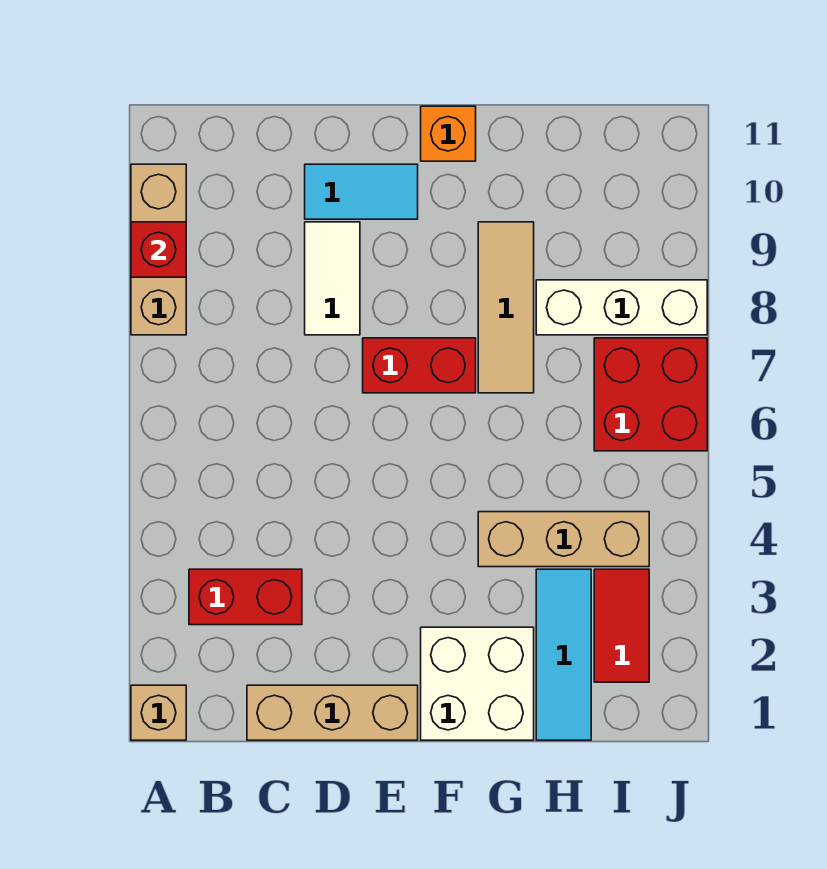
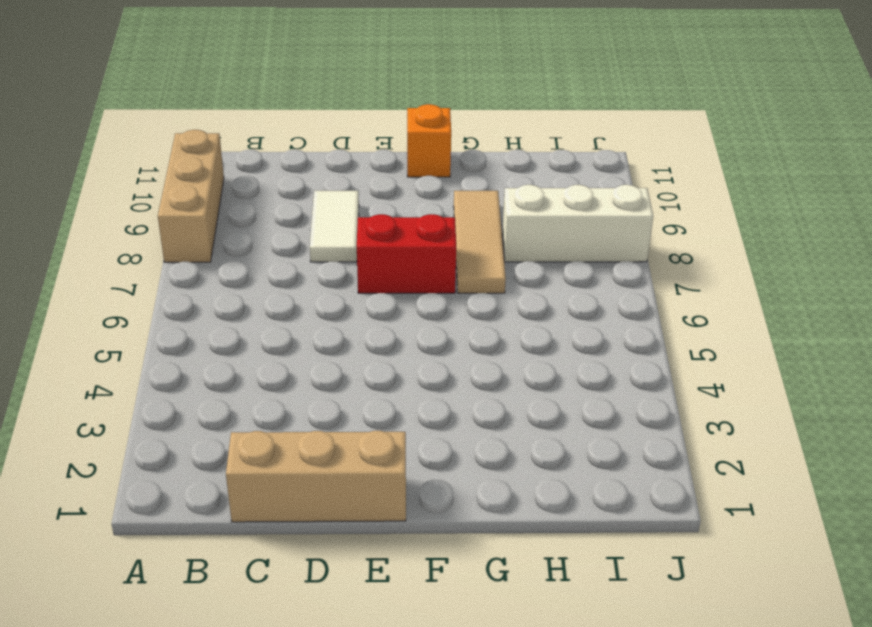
none -> tan brick A1 level 1
none -> red brick B3:C3 level 1
none -> cyan tile D10:E10 level 1

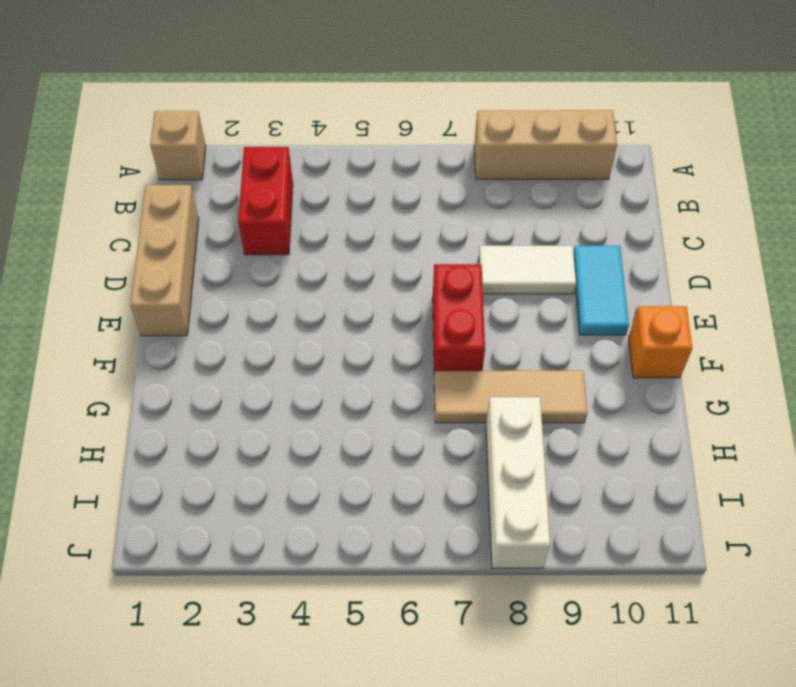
none -> white brick F1:G2 level 1
none -> tan brick G4:I4 level 1
none -> cyan tile H1:H3 level 1

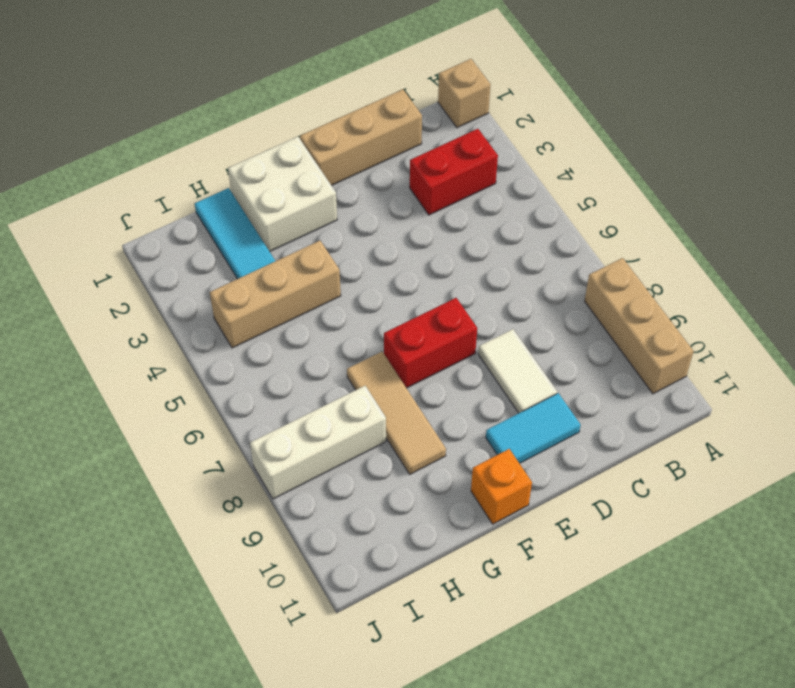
none -> red tile I2:I3 level 1
none -> red brick I6:J7 level 1
none -> red brick A9 level 2

